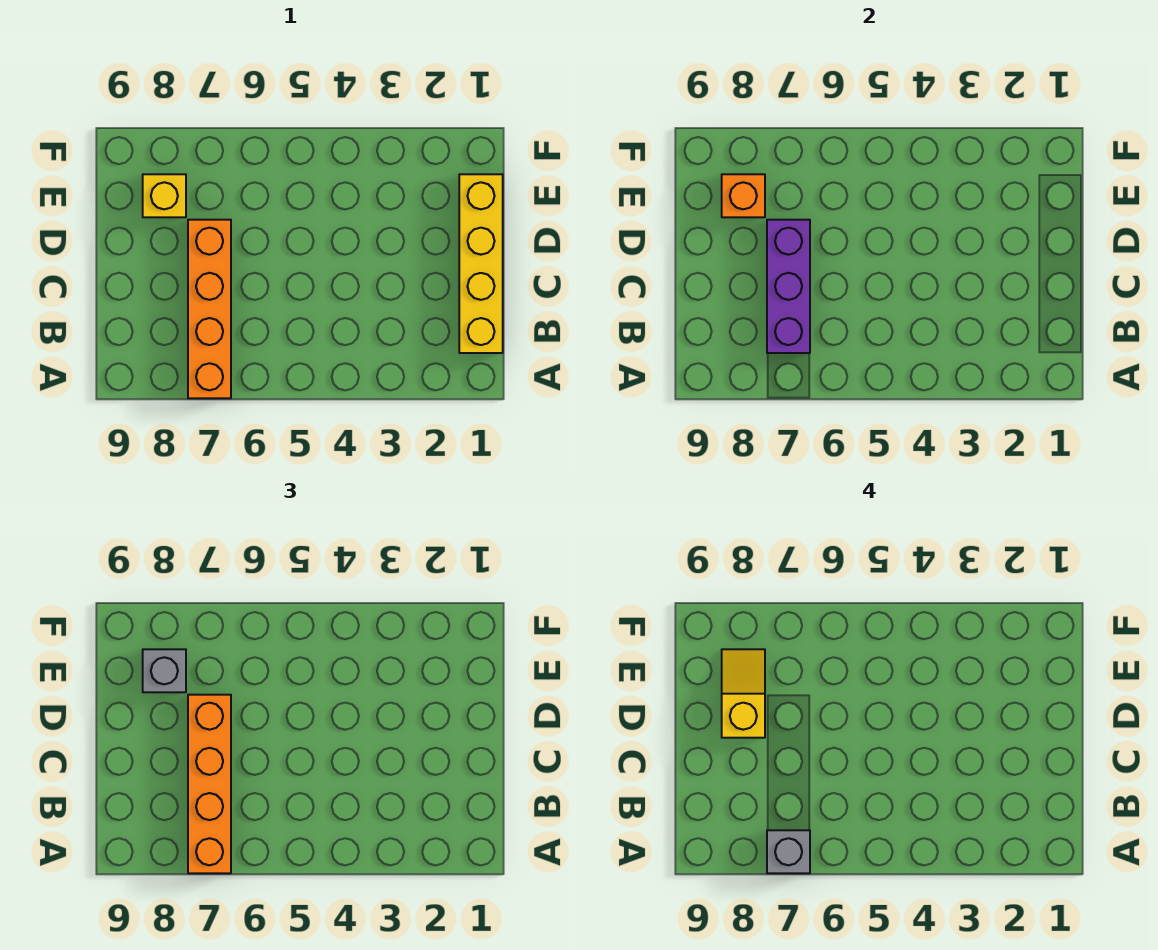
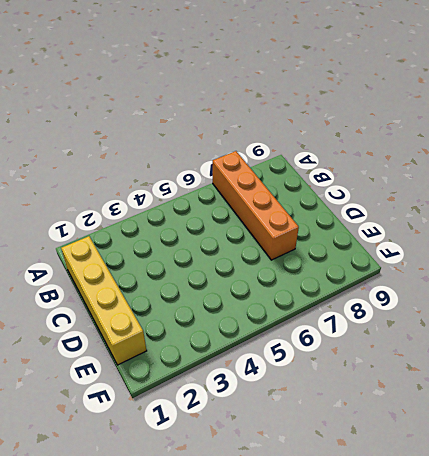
none -> yellow brick E8 level 1
none -> purple brick B7:D7 level 2

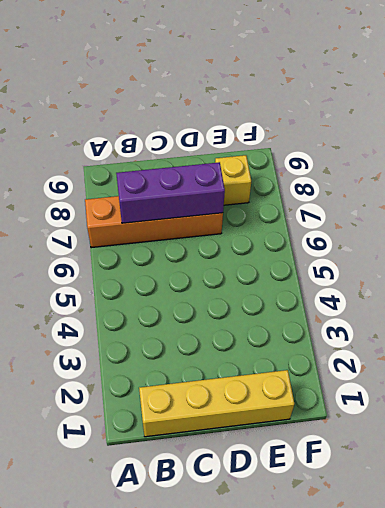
none -> orange brick E8 level 2
none -> orange brick A7:D7 level 3

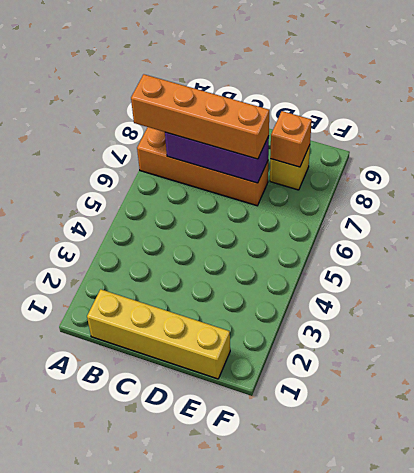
none -> grey brick E8 level 3
none -> grey brick A7 level 4

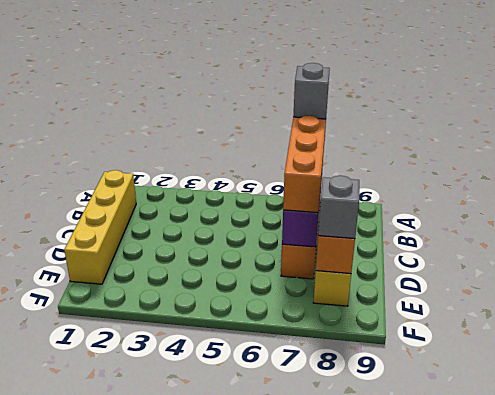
none -> yellow slope D8:E8 level 4 top D

